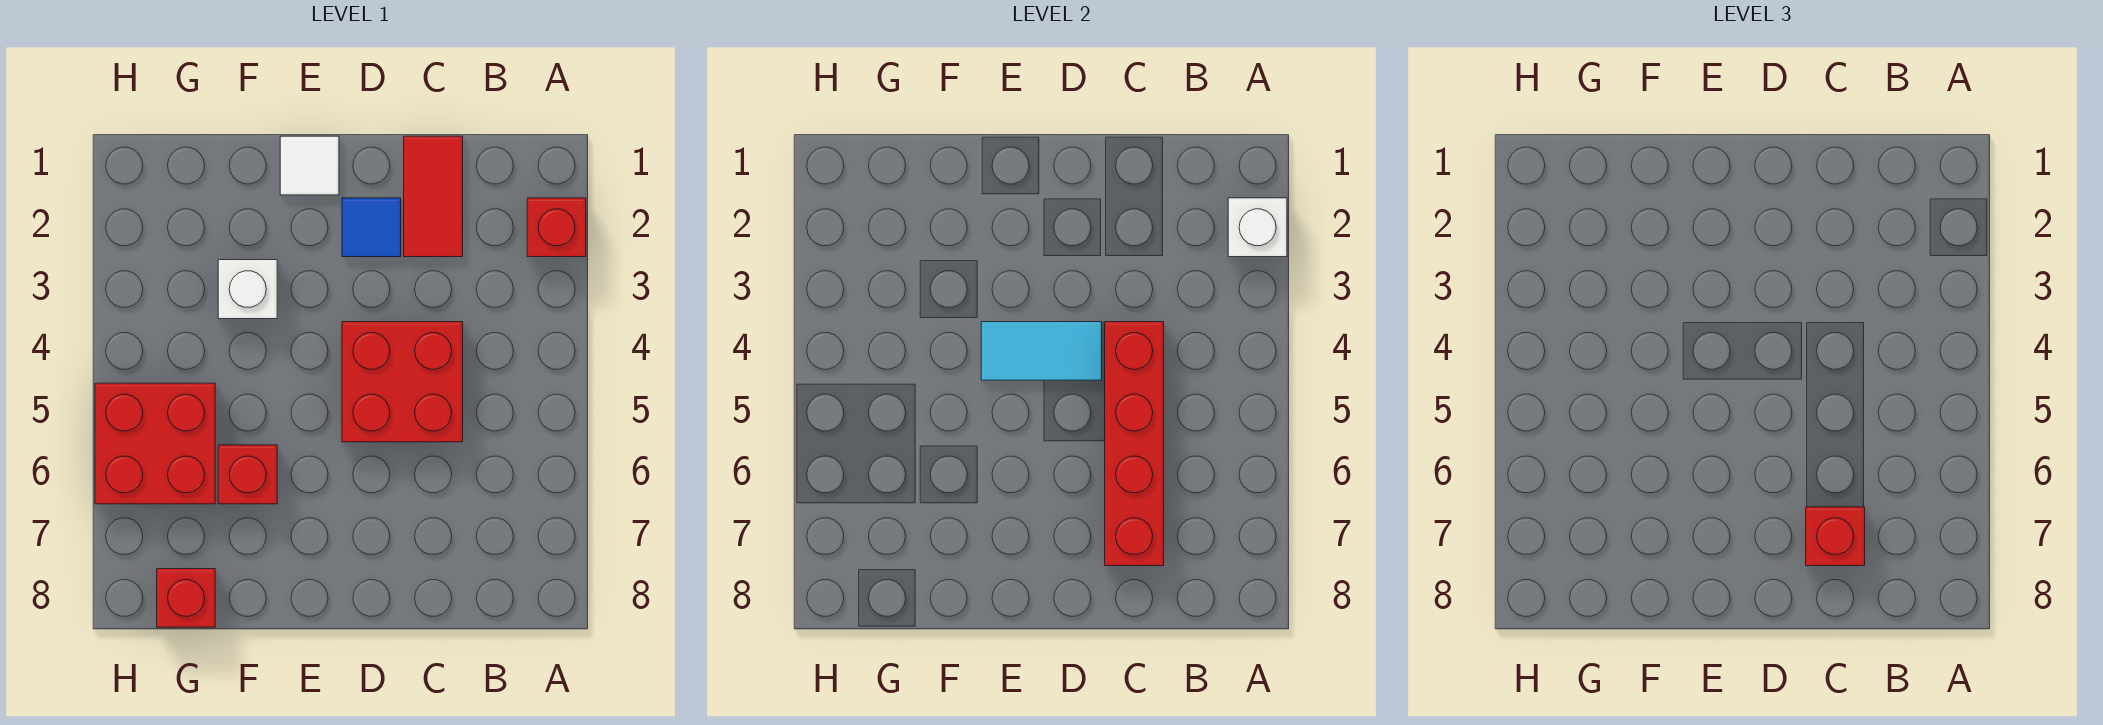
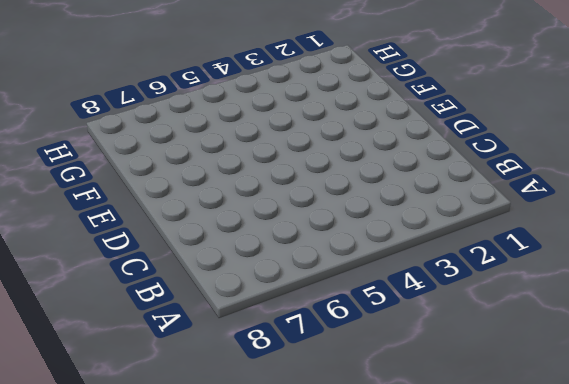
none -> red brick A2 level 1
none -> red tile C1:C2 level 1
none -> red brick C4:D5 level 1

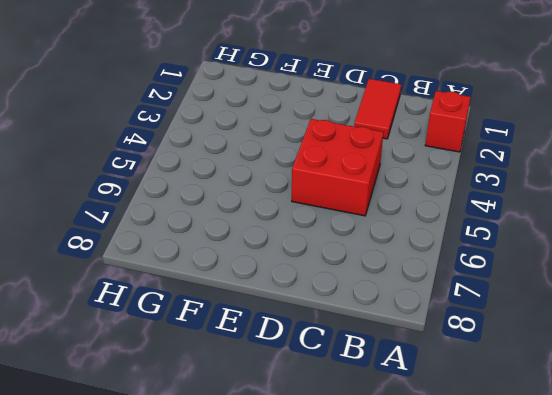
none -> blue tile D2 level 1
none -> white tile E1 level 1
none -> white brick F3 level 1

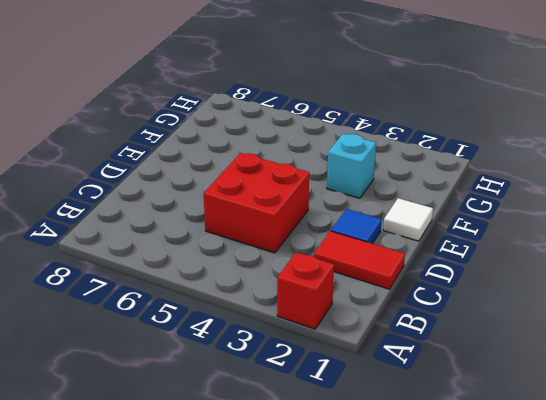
cyan brick F3 level 1 -> white brick F3 level 1
none -> red brick F6 level 1
none -> red brick G5:H6 level 1
none -> red brick G8 level 1

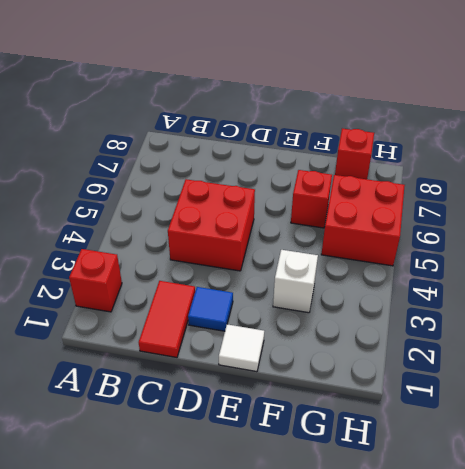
none -> white brick A2 level 2
none -> red brick C4:C7 level 2
none -> cyan tile D4:E4 level 2

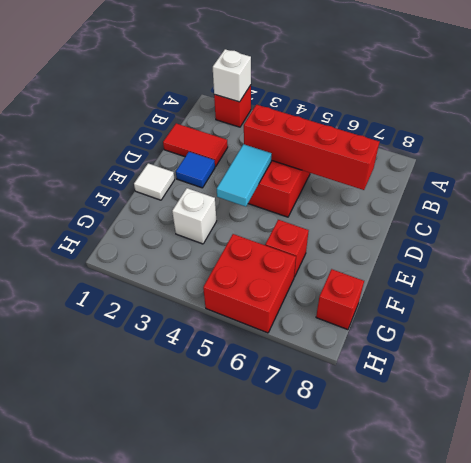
none -> red brick C7 level 3

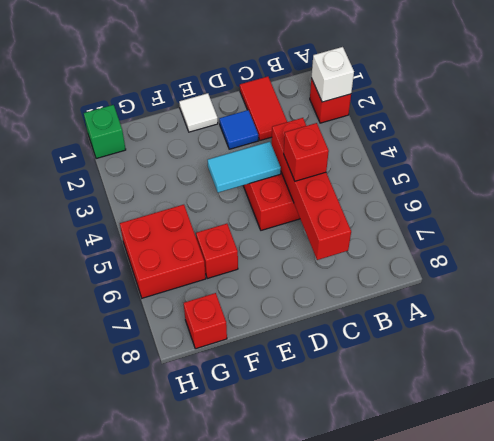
red brick C5 level 3 -> red brick C7 level 3
green brick H1 level 1 -> none
none -> white brick F3 level 1

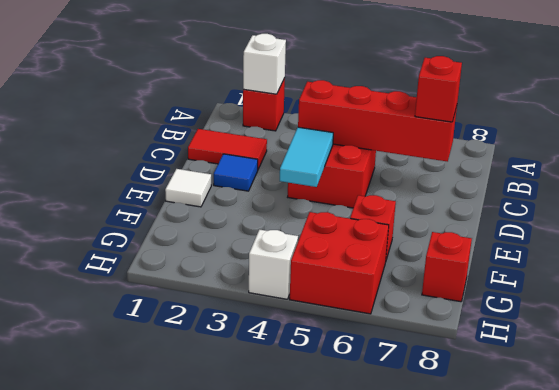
white brick H4 level 1 -> white brick F3 level 1

